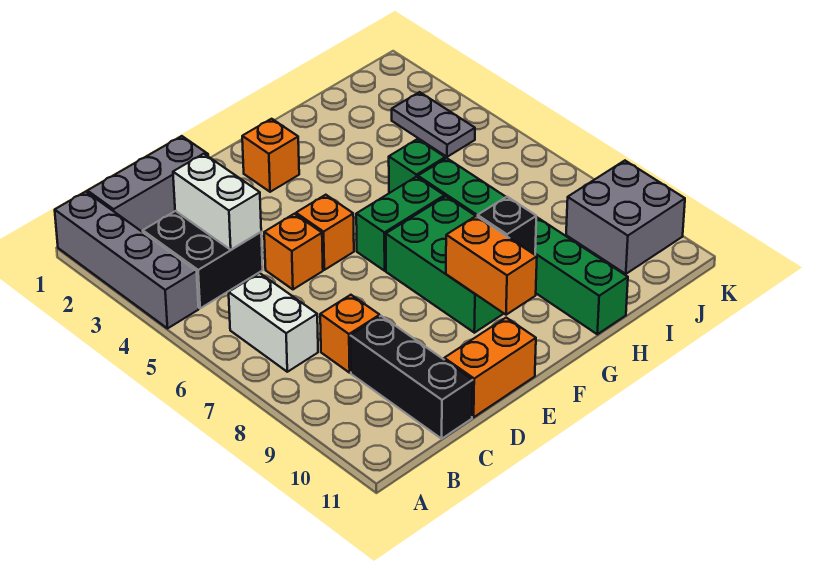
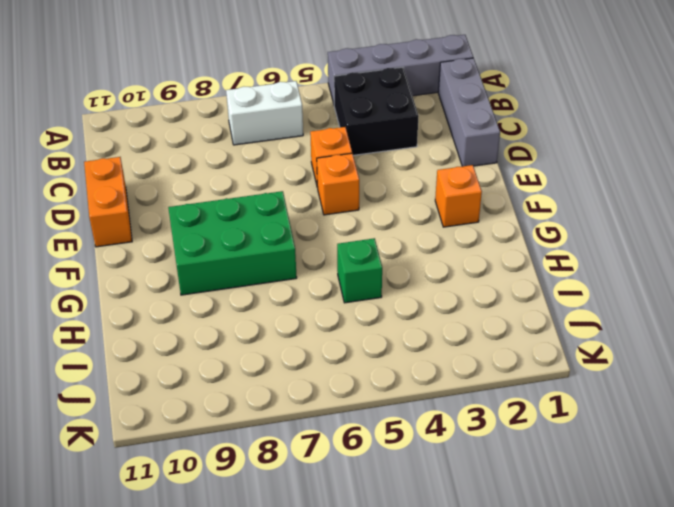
none -> orange brick C8 level 1
none -> black brick C9:C11 level 1
none -> green brick F6:G6 level 1

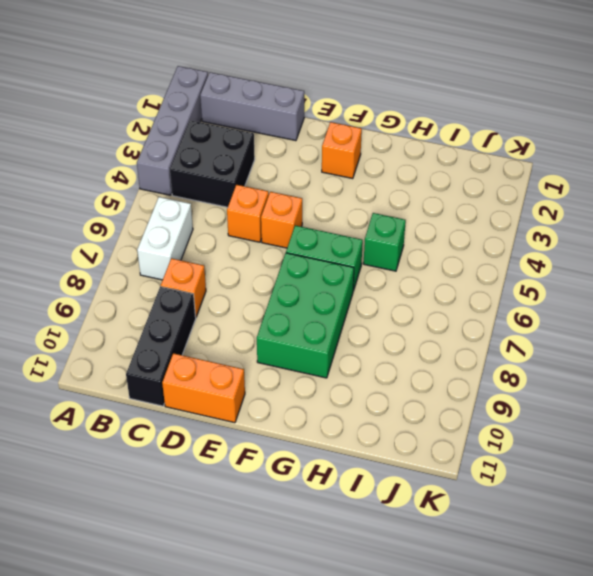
none -> green brick H6:H11 level 1
none -> grey plate J3:J4 level 1
none -> grey brick J9:K10 level 1

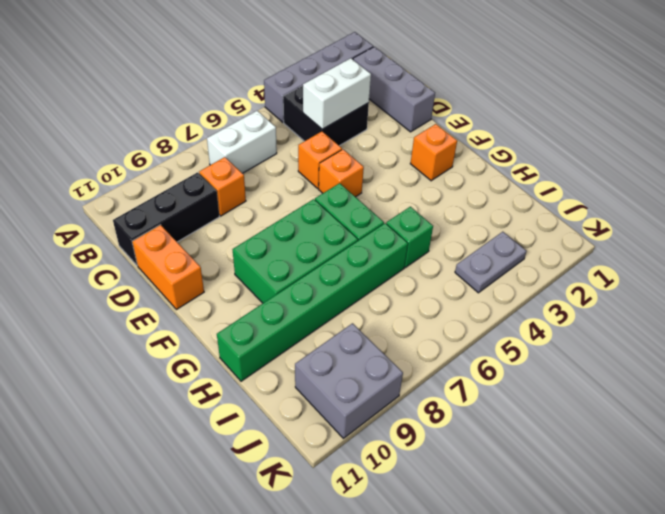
none -> orange brick F9:F10 level 2
none -> black brick G9 level 2

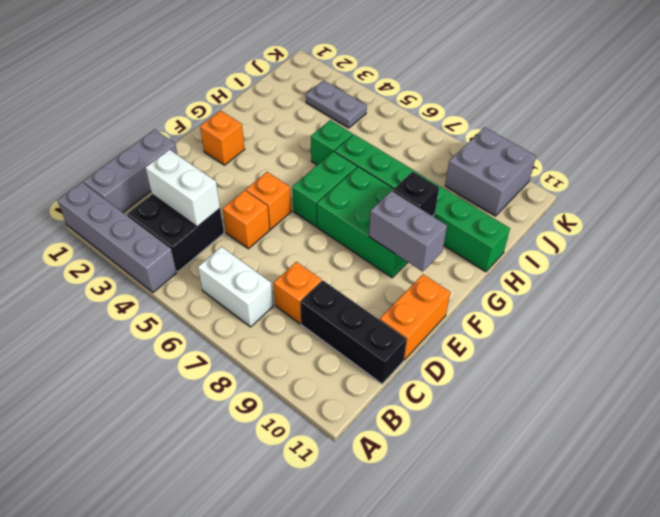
grey brick F9:F10 level 2 -> orange brick F9:F10 level 2

